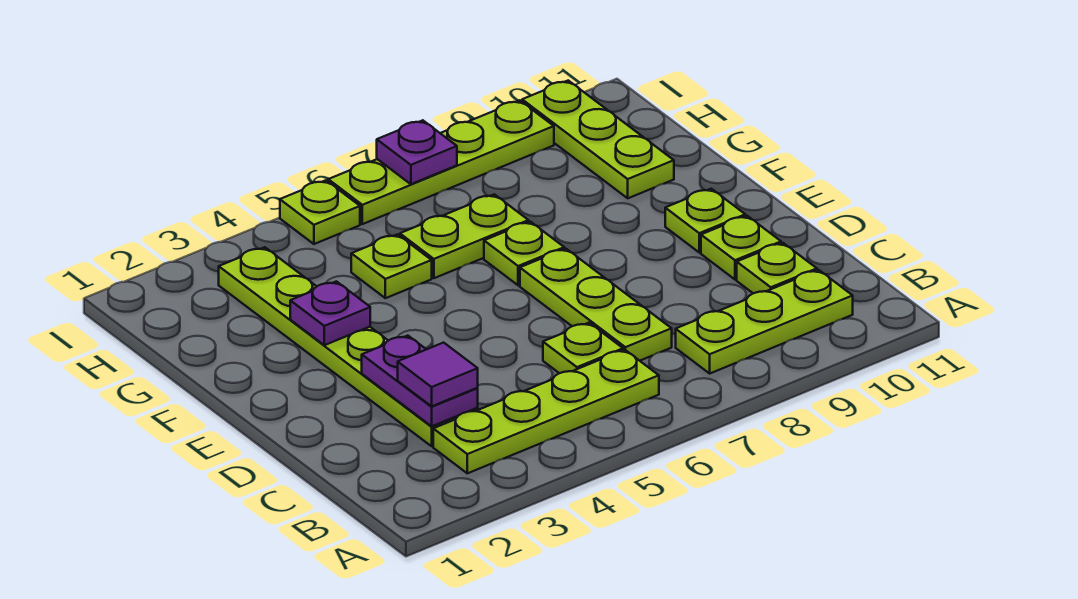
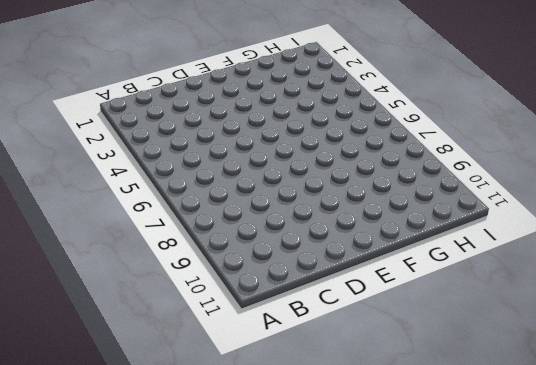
none -> lime plate B3:B6 level 1
none -> lime plate B8:B10 level 1
none -> lime plate C3:H3 level 1

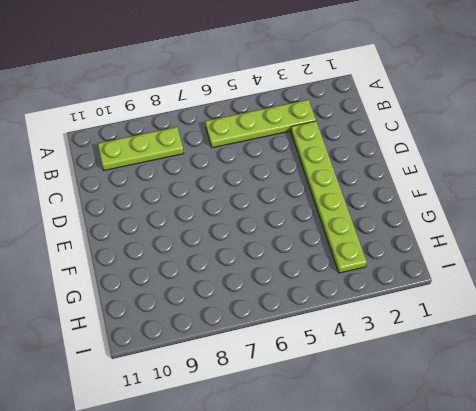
none -> lime plate C6 level 1
none -> lime plate C7:E7 level 1
none -> lime plate C10 level 1

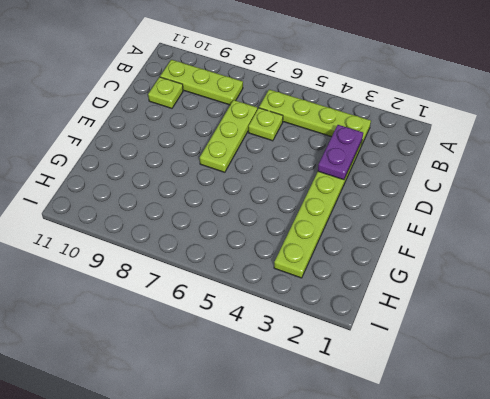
none -> lime plate D10 level 1
none -> lime plate E10 level 1
none -> lime plate F7 level 1

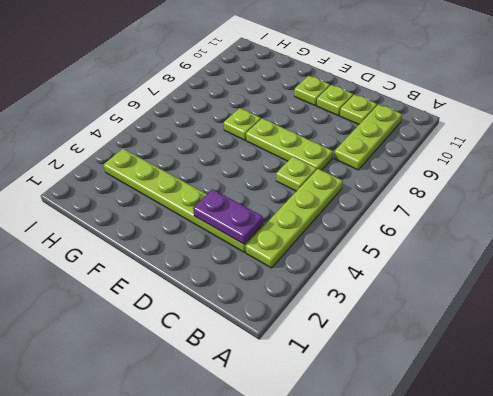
none -> lime plate G5 level 1
none -> lime plate G6:G7 level 1
none -> lime plate G10:I10 level 1

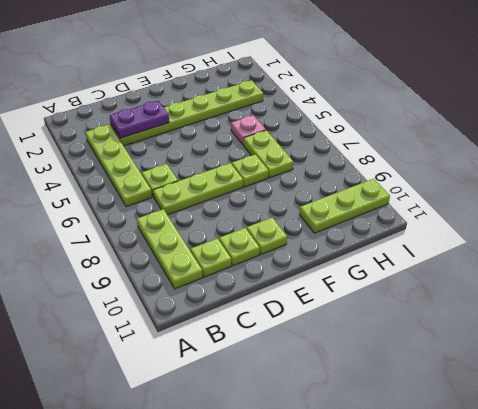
pink plate G5 level 1 -> lime plate G5 level 1
none -> lime plate I5 level 1
none -> lime plate I6:I9 level 1
none -> purple plate F3 level 2

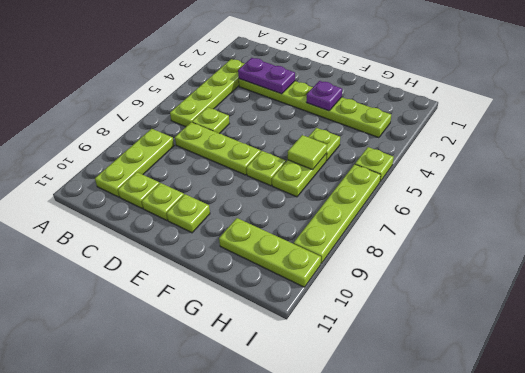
lime tile G6 level 2 -> none
none -> purple plate I7 level 2
none -> purple tile C3 level 3

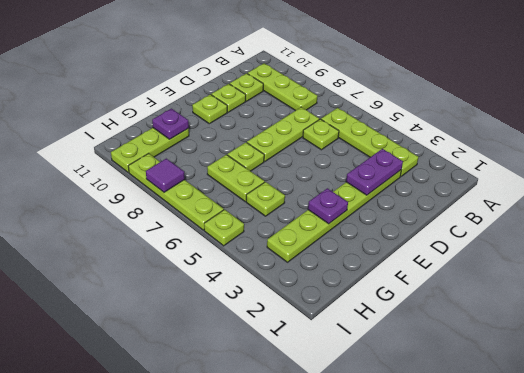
purple plate G10 level 2 -> purple plate I7 level 2
purple tile I8 level 2 -> purple tile C3 level 3

